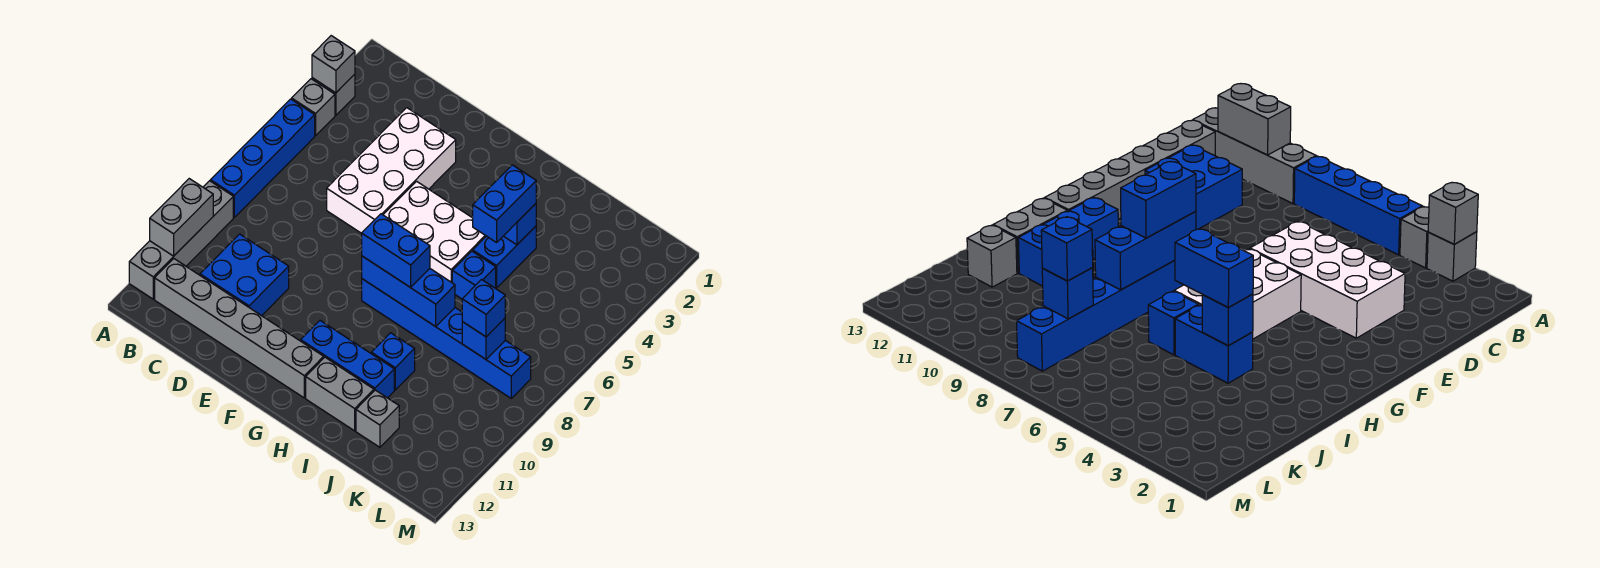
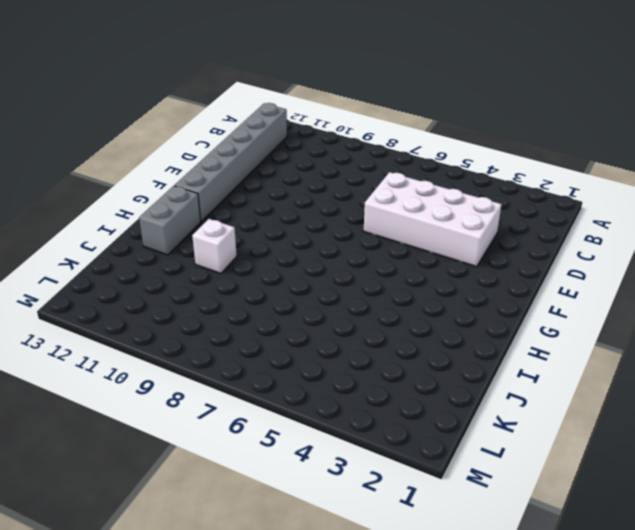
white brick I10 level 1 -> blue brick I10 level 1
none -> grey brick A3 level 1
none -> grey brick A4 level 1
none -> blue brick A5:A8 level 1

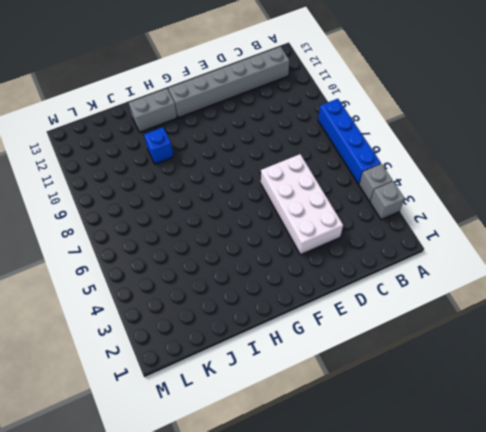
none -> grey brick A9:A12 level 1
none -> blue brick C10:D11 level 1
none -> white brick F5:H6 level 1

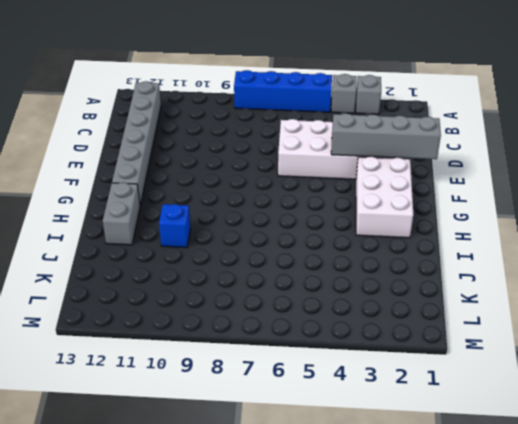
grey brick E1:E4 level 2 -> grey brick A9:A12 level 1
white brick F2:H3 level 1 -> white brick F5:H6 level 1
none -> blue brick C10:D11 level 1
none -> blue brick G8:L8 level 1
none -> blue brick G11:I11 level 1

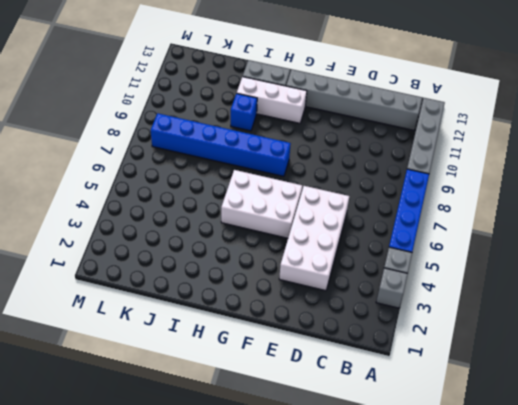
white brick G11:I11 level 1 -> blue brick G11:I11 level 1
none -> blue brick C10:D11 level 1
none -> blue brick I4:I5 level 1
none -> blue brick I6 level 1

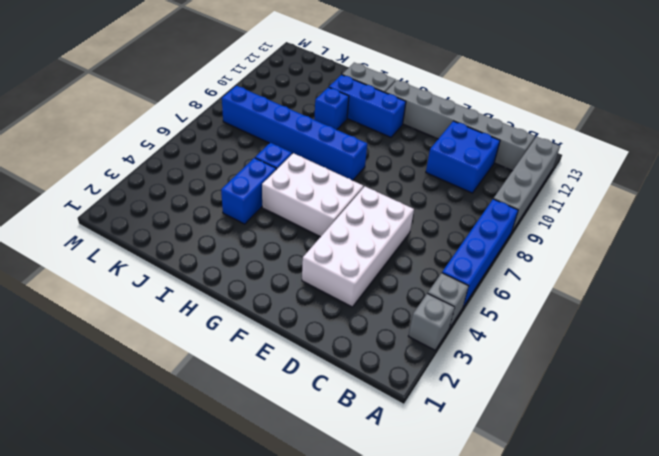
none -> grey brick J12 level 1
none -> grey brick A3 level 2
none -> grey brick A10:A11 level 2

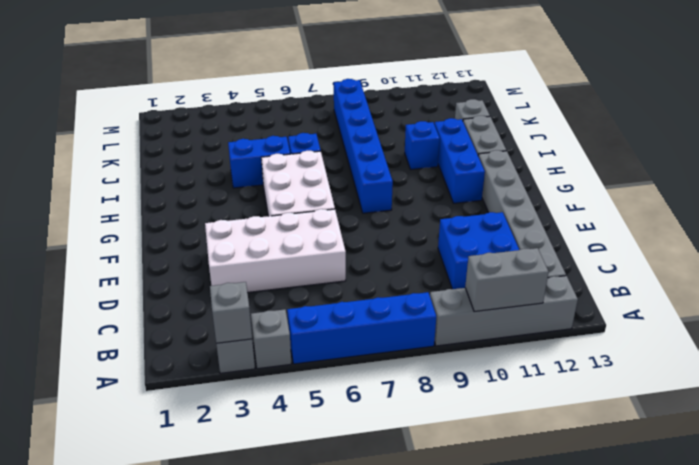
none -> blue brick G8:I8 level 2
none -> blue brick I4 level 2
none -> blue brick K8 level 2

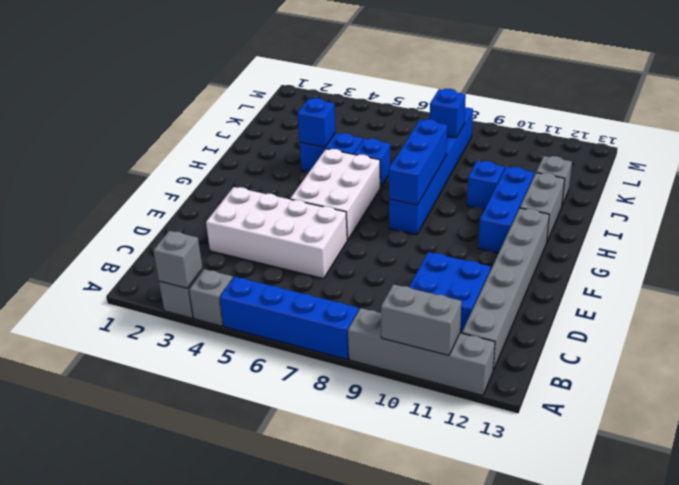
none -> blue brick G8:H8 level 3
none -> blue brick I4:I5 level 3
none -> blue brick K8 level 3

